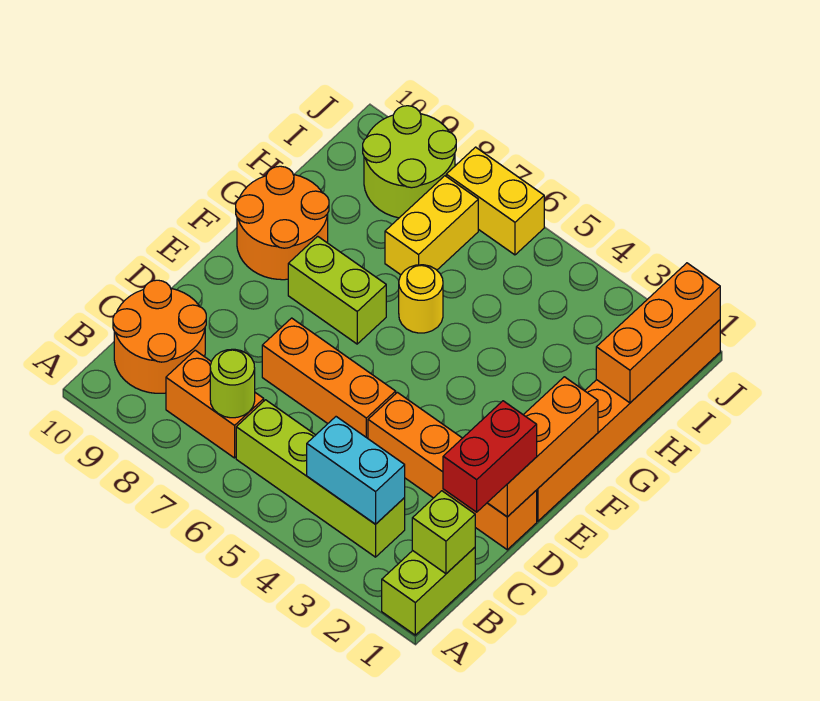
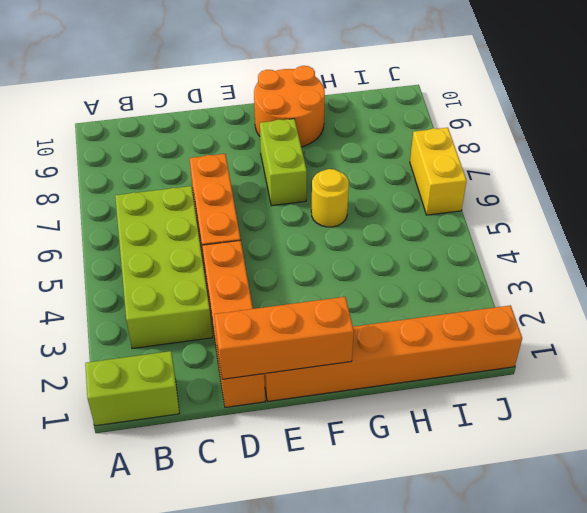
lime brick B3:C6 level 1 -> lime brick B3:B6 level 1
none -> orange brick B7:B8 level 1
none -> orange round brick B9:C10 level 1
none -> yellow brick H7:I7 level 1

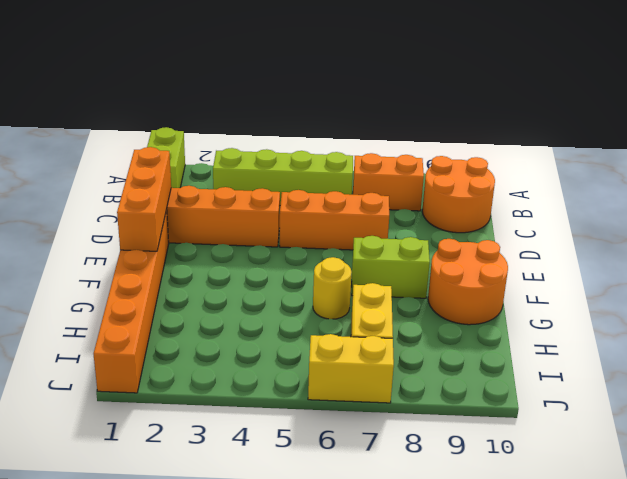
none -> lime round brick I8:J9 level 1
none -> lime brick B1 level 2
none -> cyan brick B3:B4 level 2

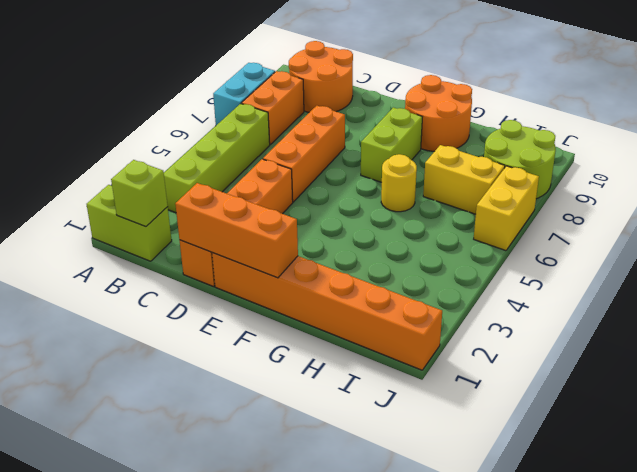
cyan brick A7:A8 level 1 -> cyan brick B3:B4 level 2
none -> lime round brick B7 level 2
none -> orange brick H1:J1 level 2
none -> red brick C1:D1 level 3

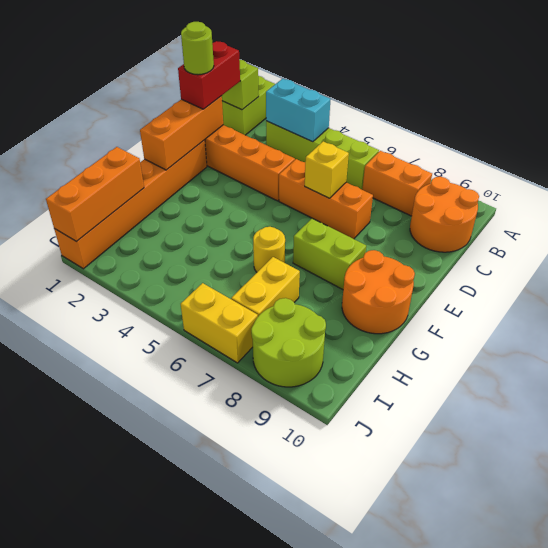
lime round brick D1 level 4 -> lime round brick B7 level 2
yellow brick D6 level 2 -> none

